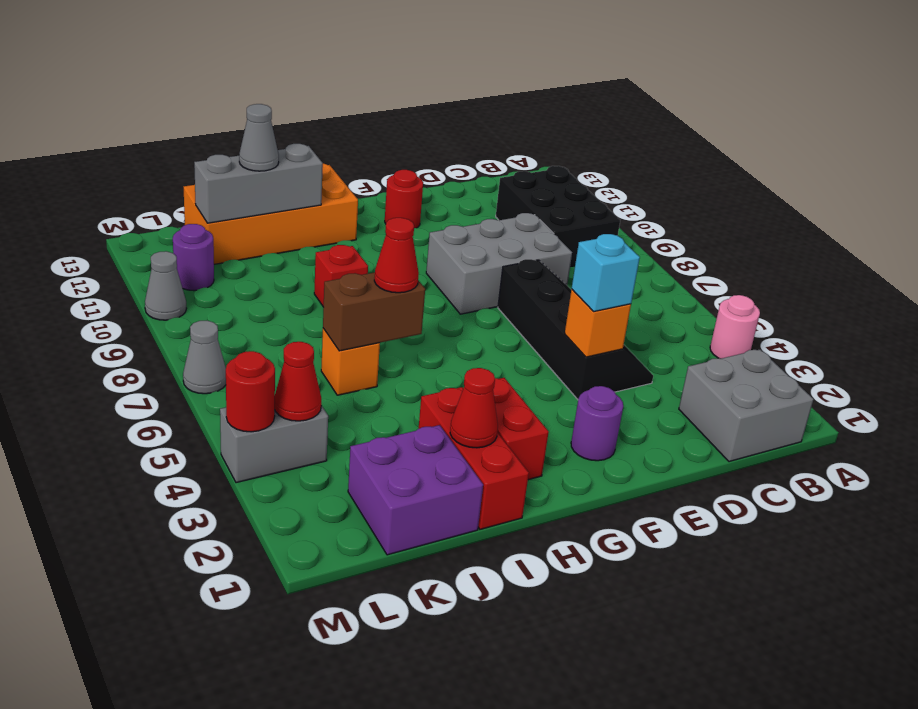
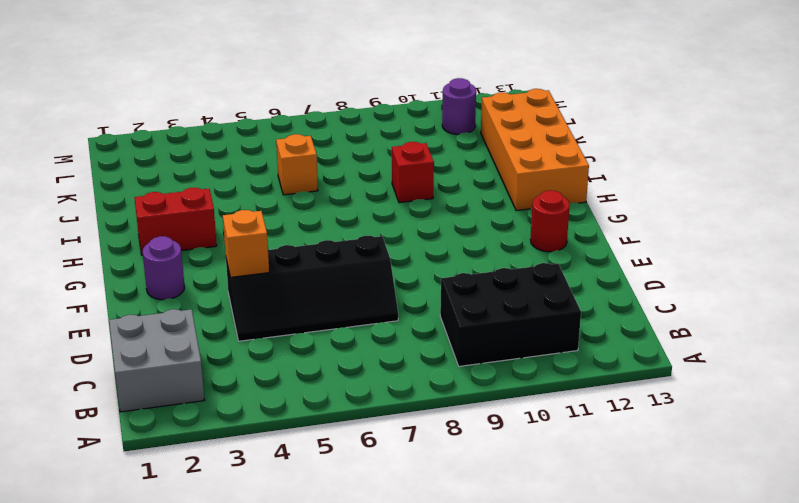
none -> pink round brick A4 level 1
none -> grey brick D8:F9 level 1
none -> red brick I1:I3 level 1

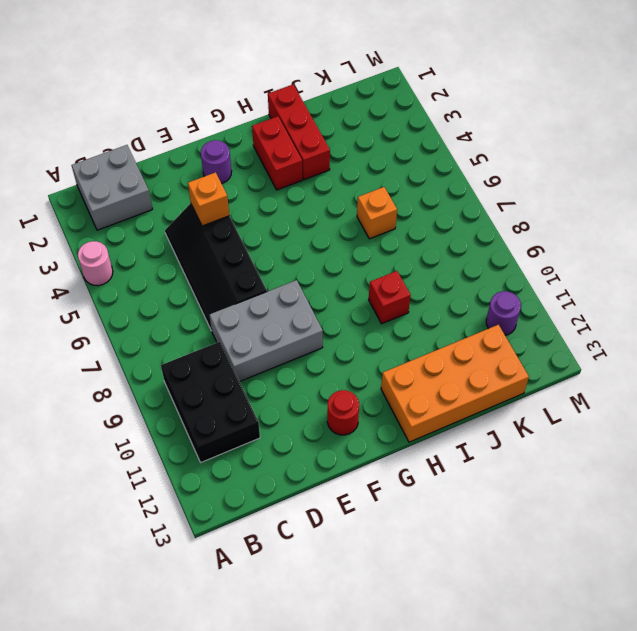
none -> purple brick J1:K2 level 1
none -> grey brick L4:M4 level 1
none -> grey cone M7 level 1

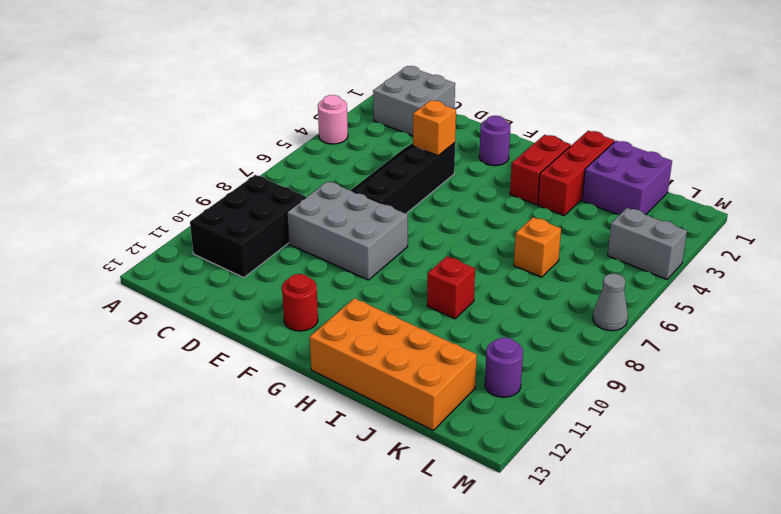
none -> grey cone M10 level 1
none -> red cone I2 level 2
none -> brown brick I6:J6 level 2

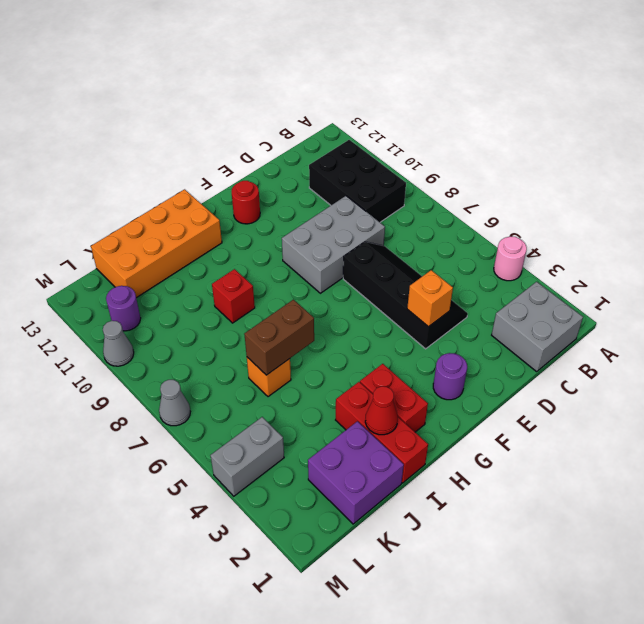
none -> grey brick I12:K12 level 2
none -> red cone L4 level 2
none -> red round brick M4 level 2

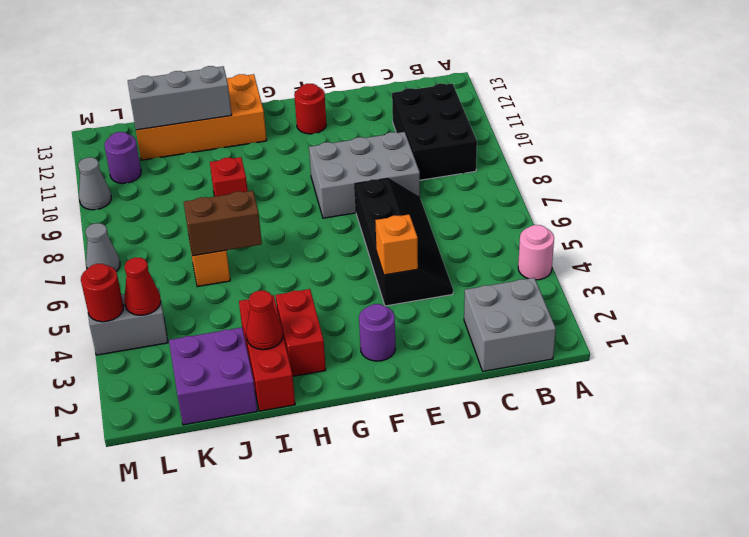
none -> cyan brick E4 level 3
none -> red cone I6 level 3
none -> grey cone J12 level 3

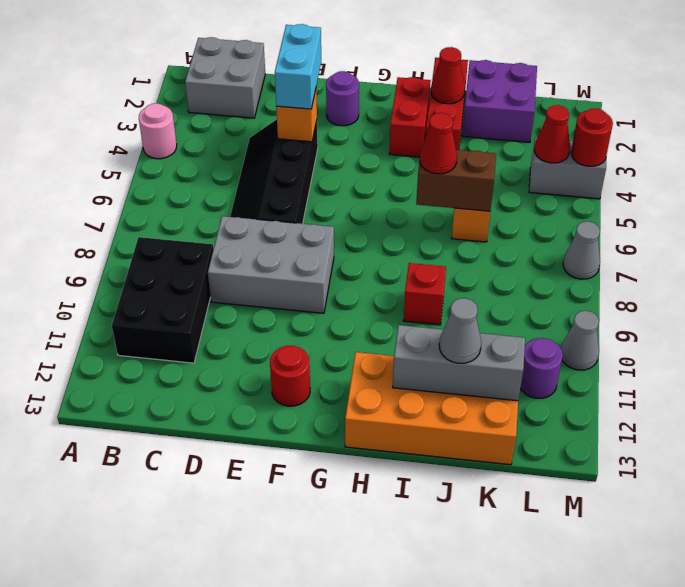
cyan brick E3:E4 level 3 -> cyan brick E4 level 3

